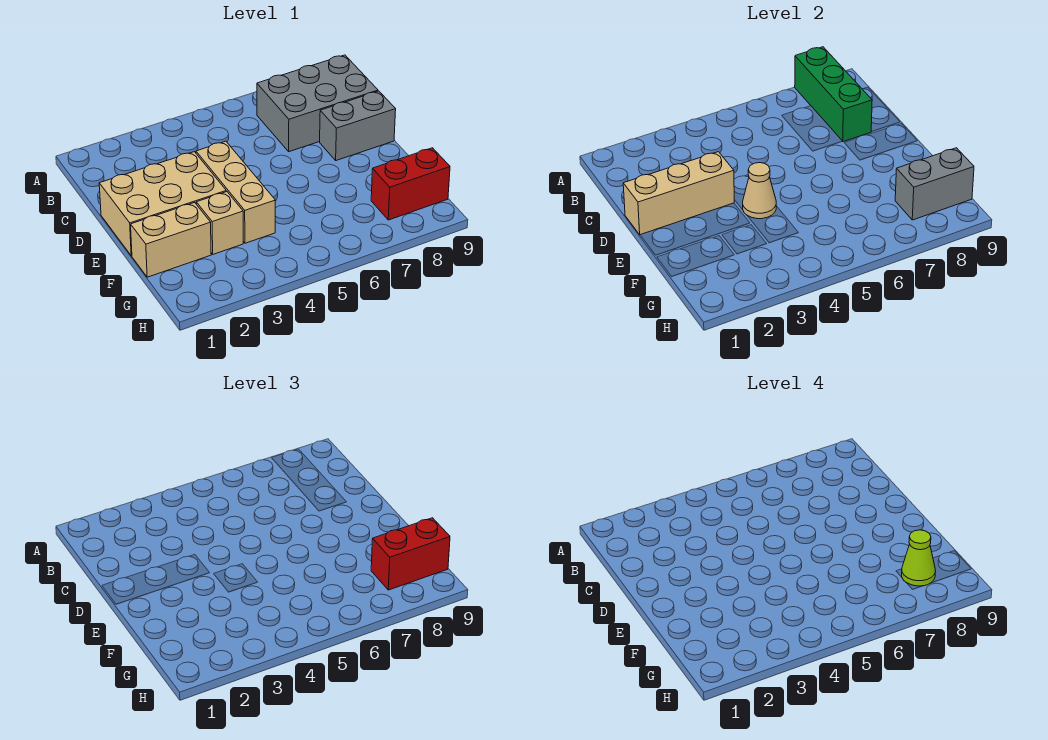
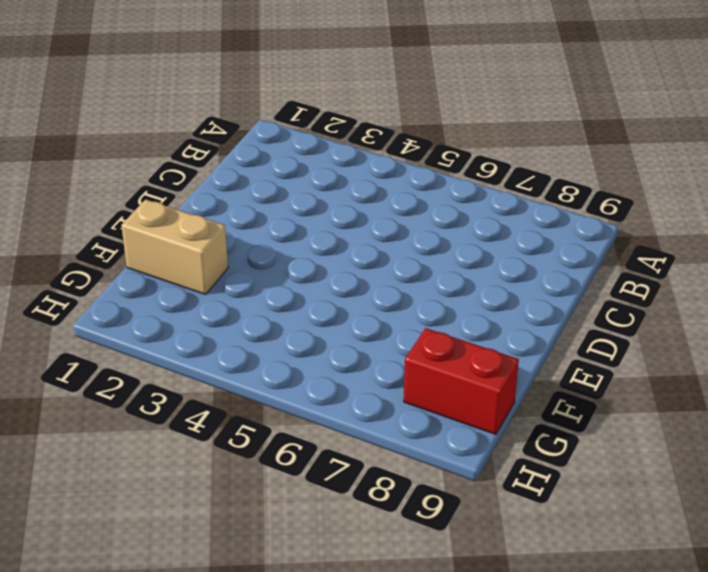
none -> grey brick B7:C9 level 1
none -> tan brick D1:E3 level 1
none -> tan brick D4:F4 level 1

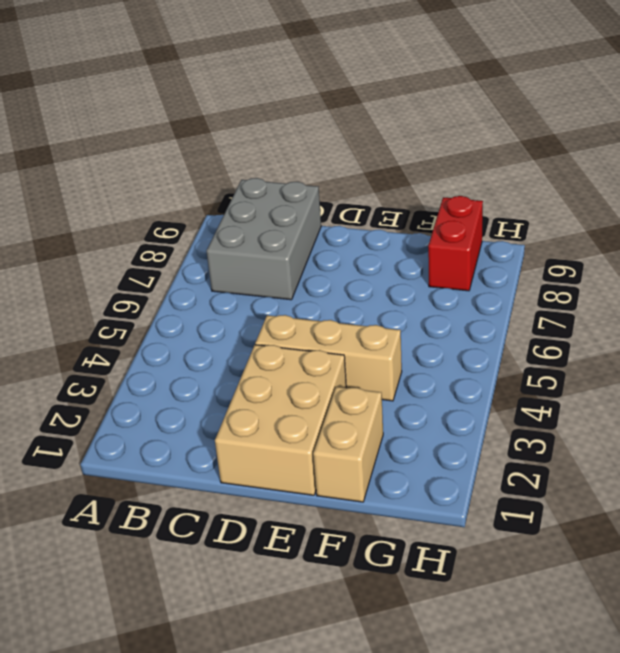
none -> grey brick D8:D9 level 1
none -> tan brick F3 level 1
none -> green brick A8:C8 level 2

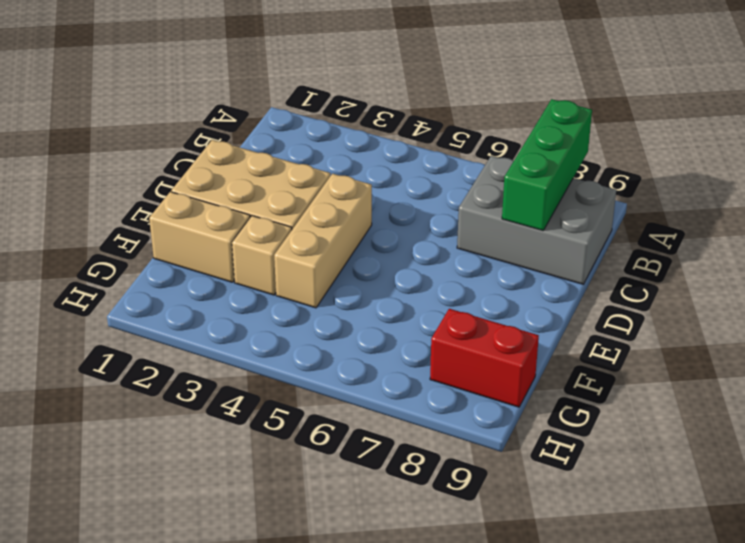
none -> grey brick D8:D9 level 1
none -> tan brick D1:D3 level 2
none -> tan cone E4 level 2

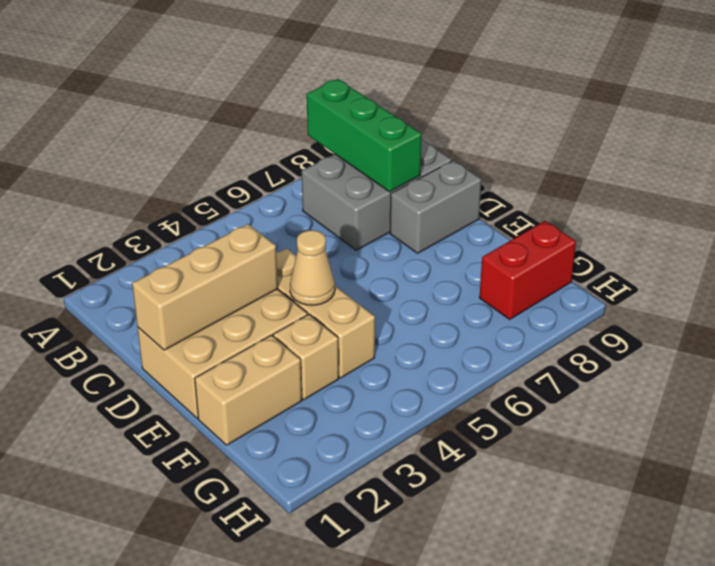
none -> grey brick G8:G9 level 2
none -> red brick G8:G9 level 3
none -> lime cone G8 level 4

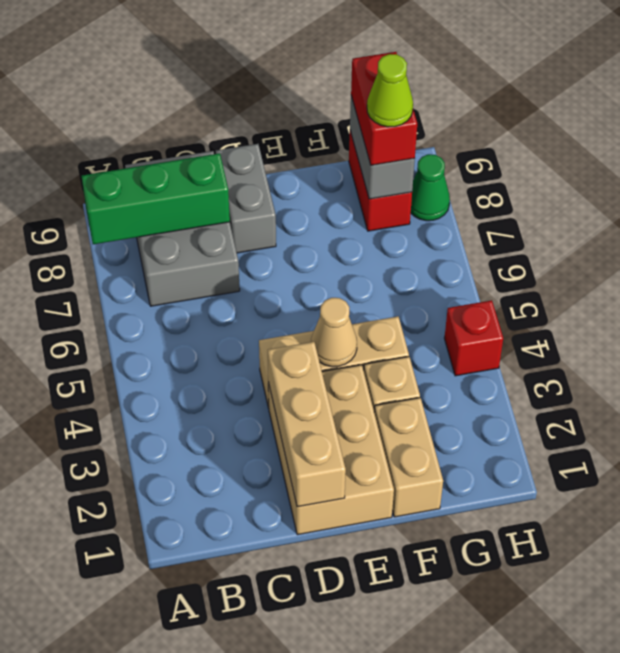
red brick H4 level 1 -> none
green cone H8 level 1 -> none

